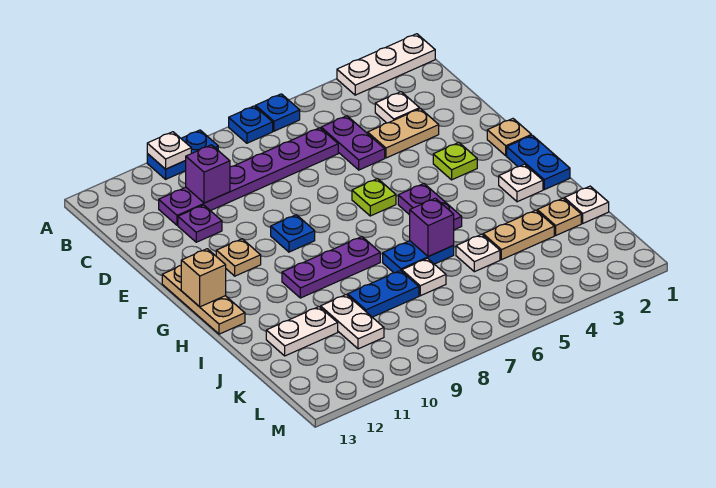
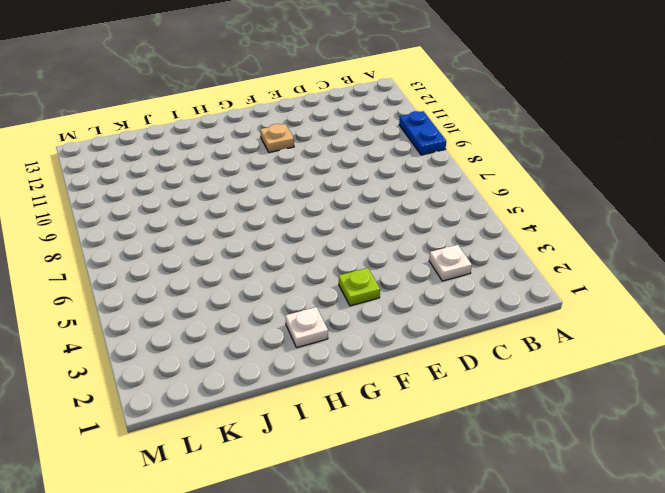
none -> white plate A1:A3 level 1
none -> blue plate A6 level 1
none -> blue plate A7 level 1
none -> purple plate C5:D5 level 1

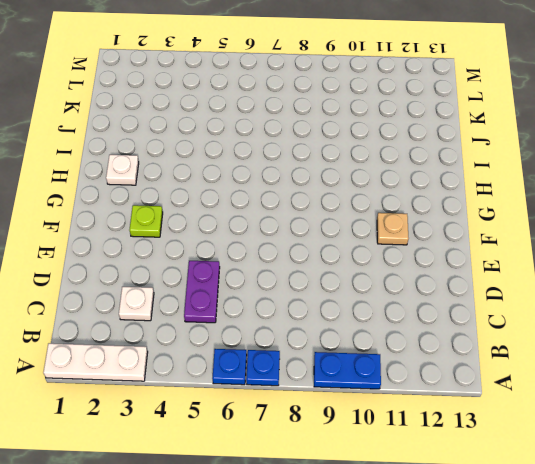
none -> purple plate C6:C11 level 1
none -> tan plate D3:D4 level 1
none -> purple plate D11 level 1
none -> tan plate F1 level 1

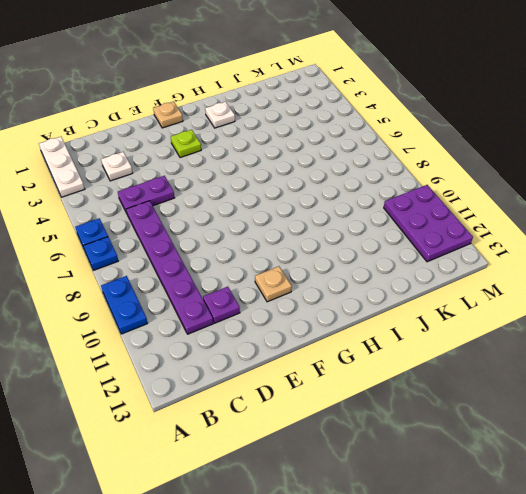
purple plate L10:M12 level 1 -> none
none -> tan plate D3:D4 level 1
none -> lime plate F6 level 1
none -> blue plate F9 level 1
none -> tan plate F13:H13 level 1

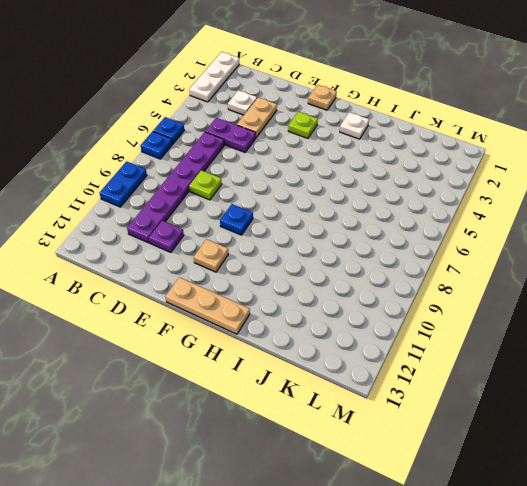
lime plate D8 level 1 -> lime plate F6 level 1
none -> blue plate G1:H1 level 1
none -> purple plate G5:H5 level 1
none -> purple plate H8:H10 level 1
none -> blue plate I6:I7 level 1

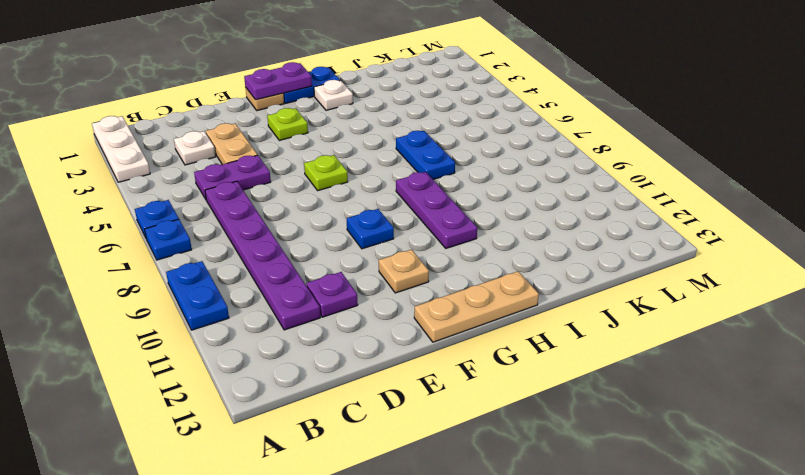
purple plate F1:G1 level 2 -> purple plate G5:H5 level 1
none -> white plate J1 level 1
none -> tan plate J2 level 1
none -> tan plate J3:J4 level 1
none -> white plate J5 level 1

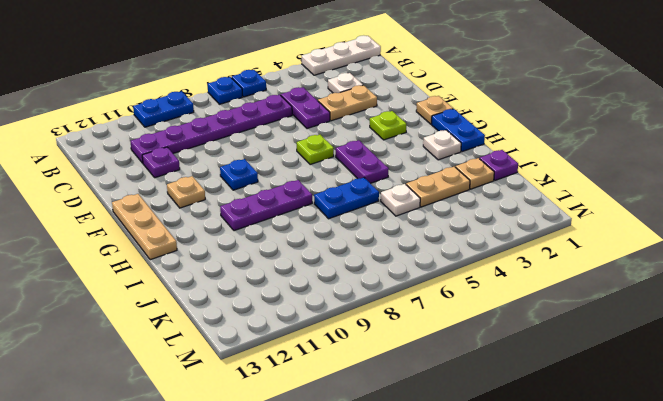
purple plate J1 level 1 -> white plate J1 level 1
none -> white plate J7 level 1
none -> blue plate J8:J9 level 1
none -> white plate J10:K10 level 1
none -> white plate J11:J12 level 1

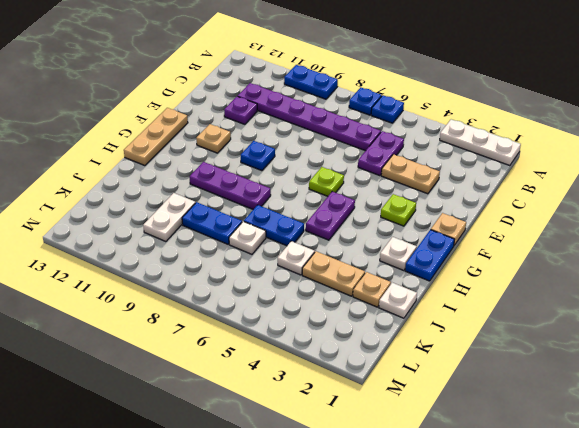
none -> white plate C3 level 1
none -> white plate J11:J12 level 1
none -> white plate A10 level 2
none -> purple brick C10 level 2

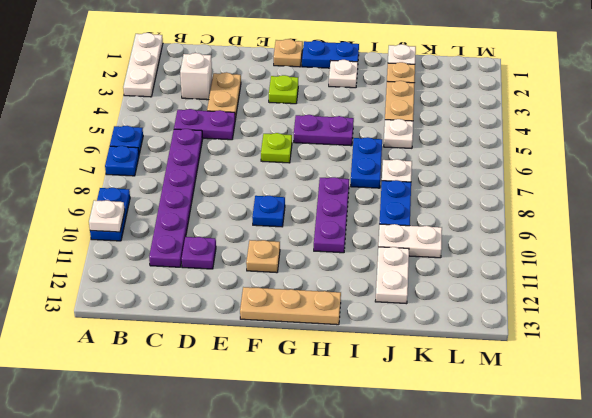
white brick C3 level 1 -> white plate C3 level 1
none -> purple brick C10 level 2
none -> tan brick G13 level 2
none -> purple brick I6 level 2

